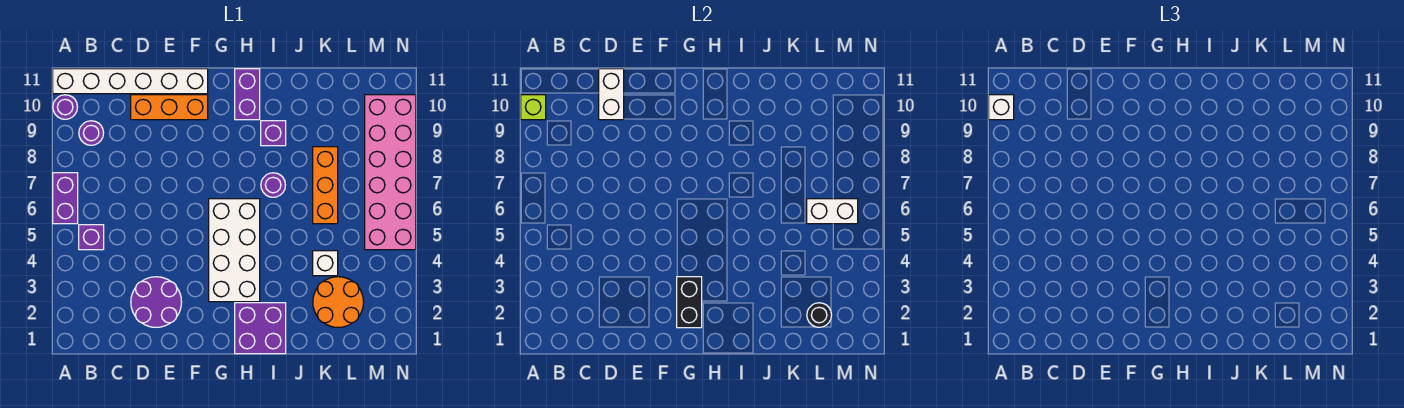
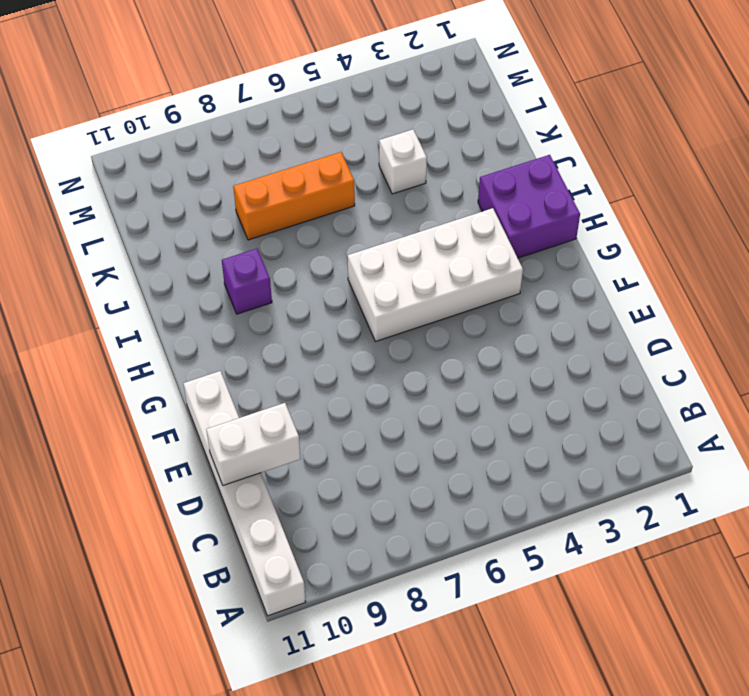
none -> purple brick A6:A7 level 1
none -> purple round brick A10 level 1
none -> purple brick B5 level 1

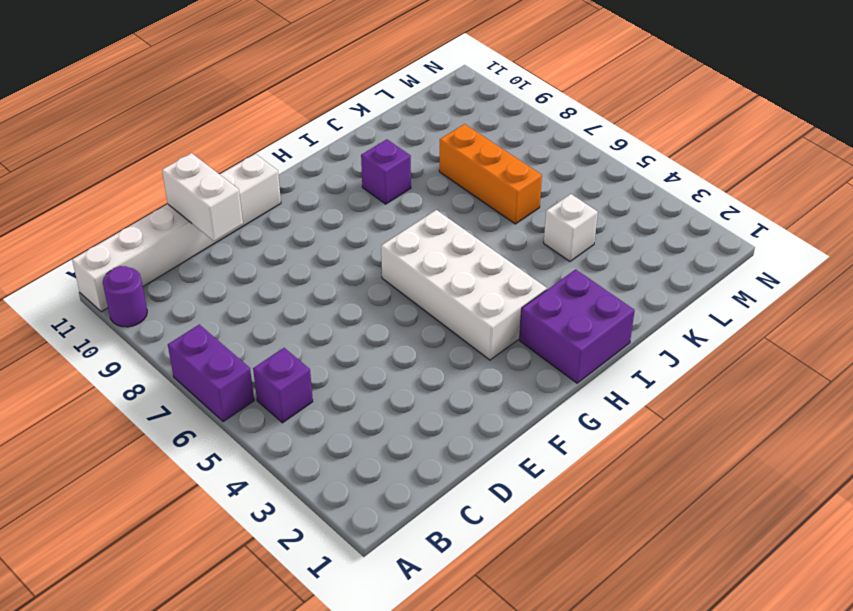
none -> purple round brick B9 level 1
none -> purple round brick D2:E3 level 1
none -> orange brick D10:F10 level 1

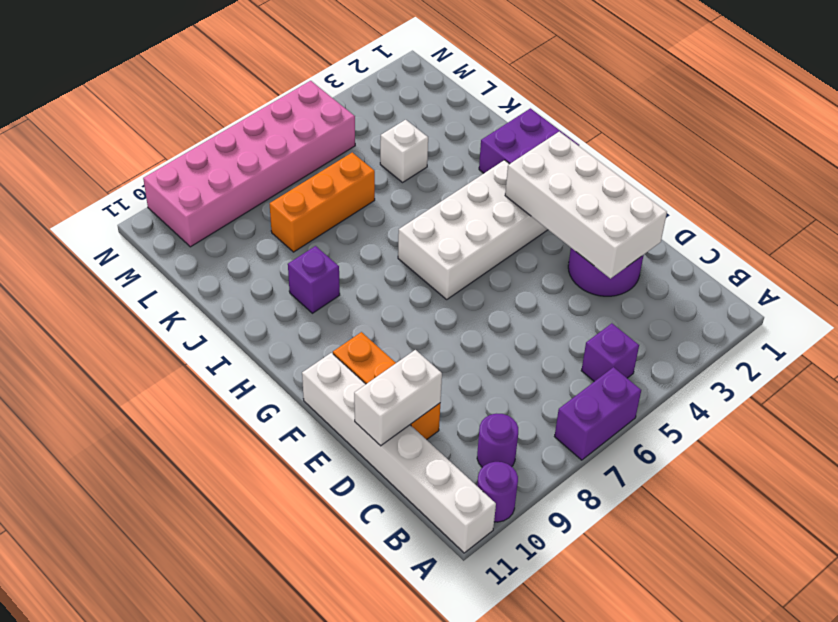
white brick D2:G3 level 2 -> black brick G2:G3 level 2
none -> purple brick H10:H11 level 1
none -> purple round brick I7 level 1
none -> orange round brick K2:L3 level 1

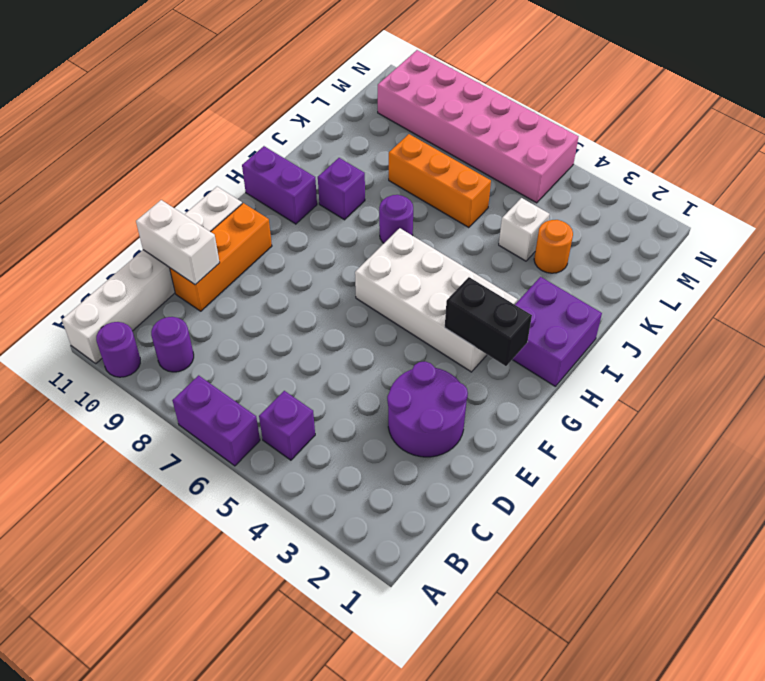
orange round brick K3 level 1 -> orange round brick K2:L3 level 1
none -> lime brick A10 level 2
none -> black round brick L2 level 2
none -> white brick L6:M6 level 2

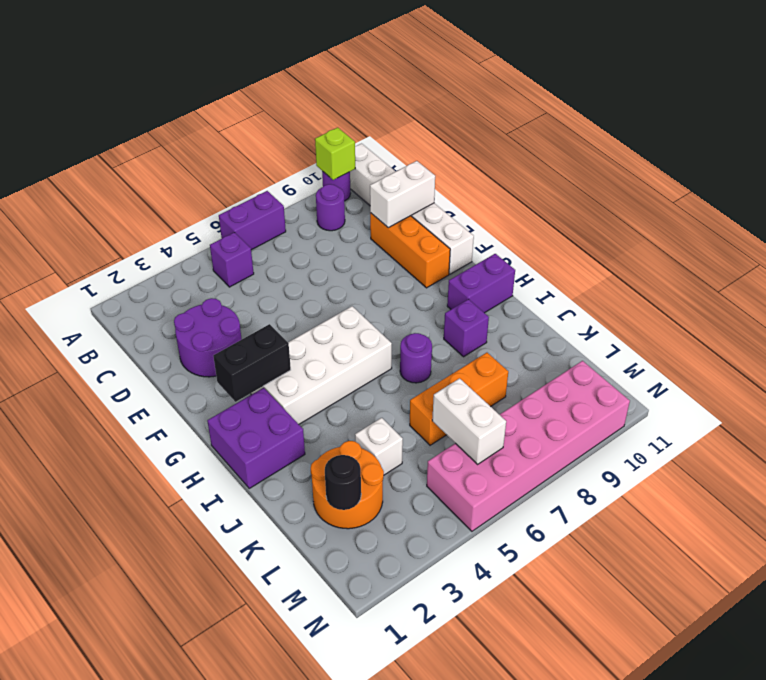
none -> white brick A10 level 3

